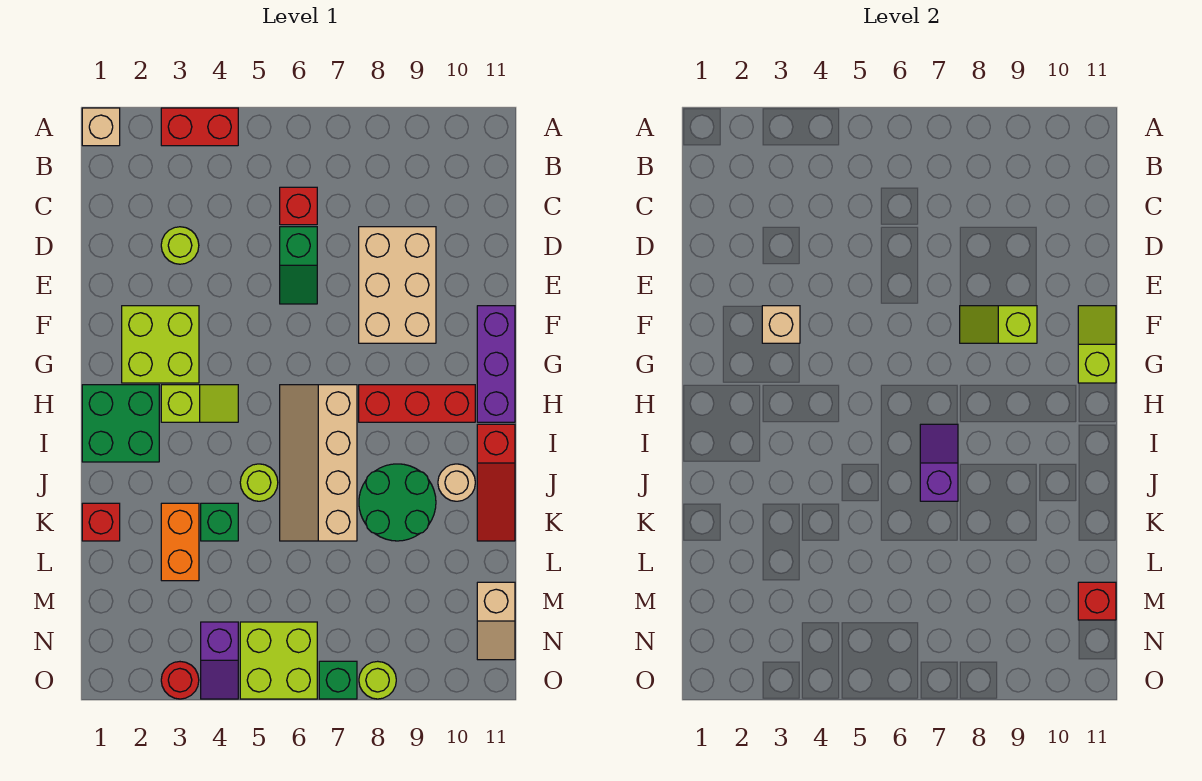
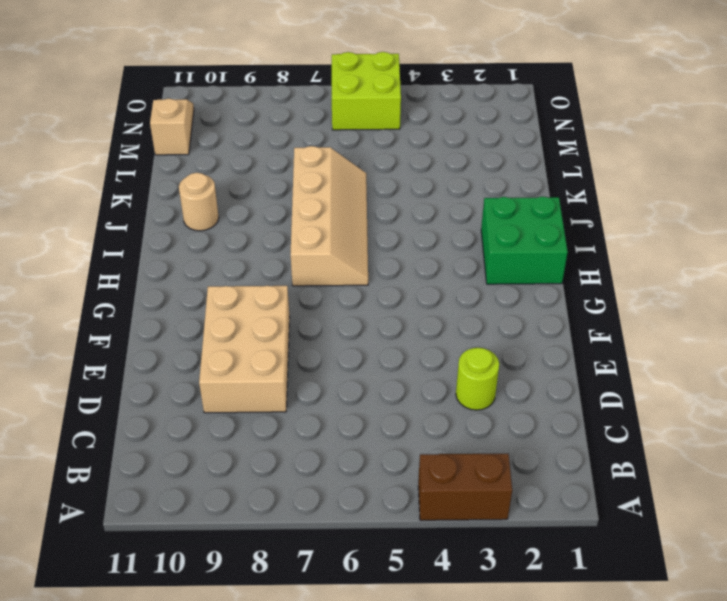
brown brick A3:A4 level 1 -> red brick A3:A4 level 1
none -> tan brick A1 level 1
none -> red brick C6 level 1
none -> green slope D6:E6 level 1 top D
none -> lime brick F2:G3 level 1

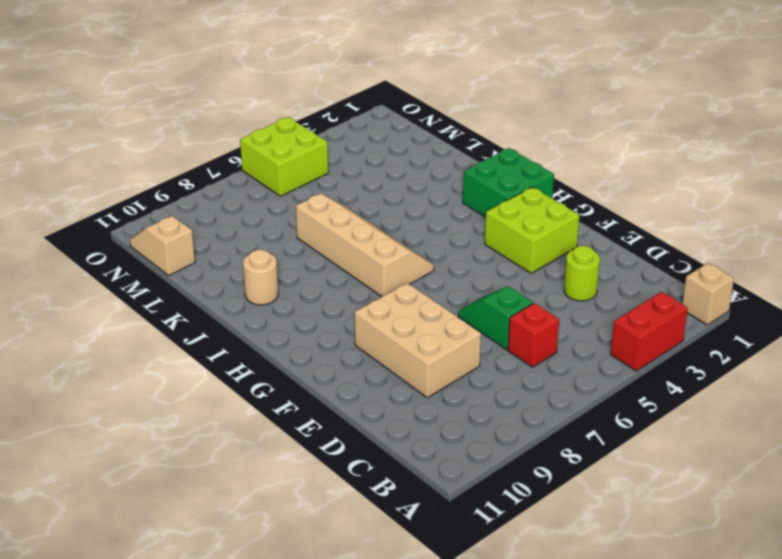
none -> purple brick F11:H11 level 1
none -> lime slope H3:H4 level 1 top 3
none -> red brick H8:H10 level 1
none -> red slope I11:K11 level 1 top I

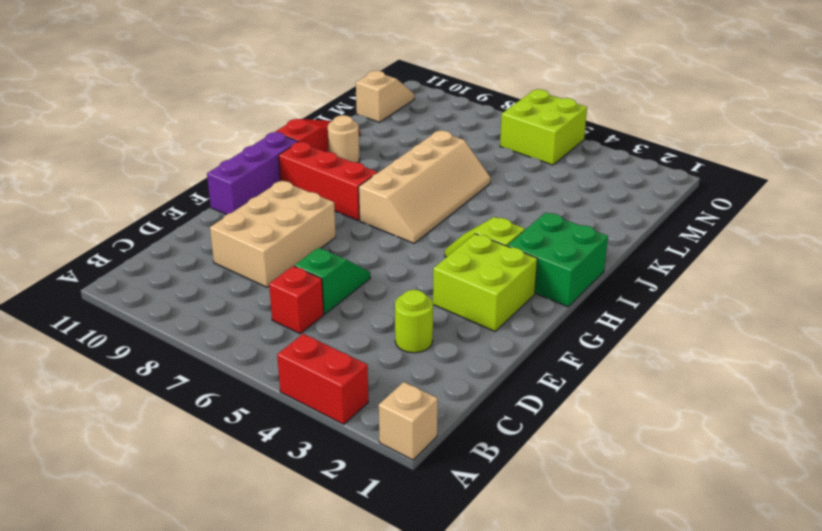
none -> lime round brick J5 level 1
none -> green round brick J8:K9 level 1
none -> red brick K1 level 1
none -> orange brick K3:L3 level 1

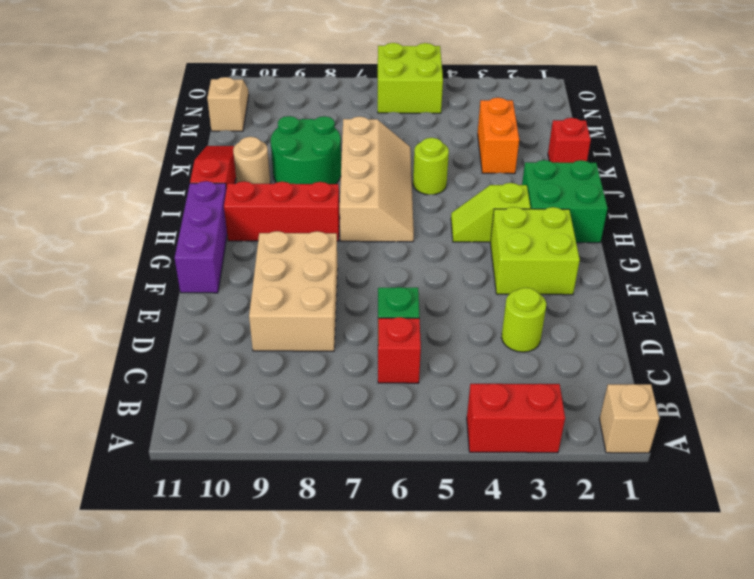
none -> green brick K4 level 1
none -> purple slope N4:O4 level 1 top N
none -> red round brick O3 level 1
none -> green brick O7 level 1

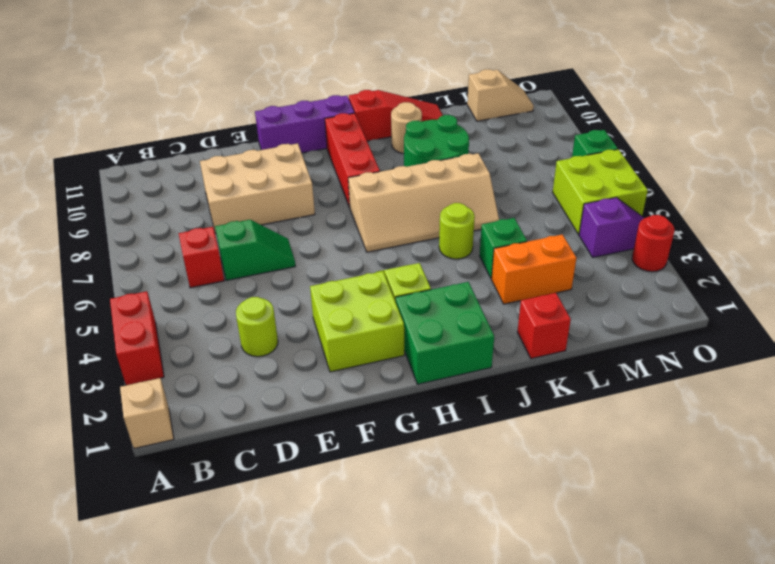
none -> lime round brick O8 level 1
none -> tan brick F3 level 2
none -> lime slope F8:F9 level 2 top 9
none -> lime slope F11:G11 level 2 top G

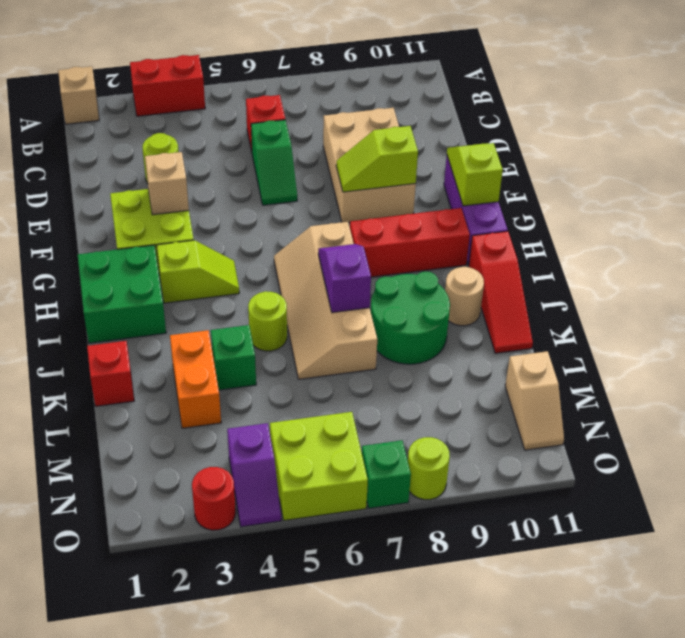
none -> red brick M11 level 2

